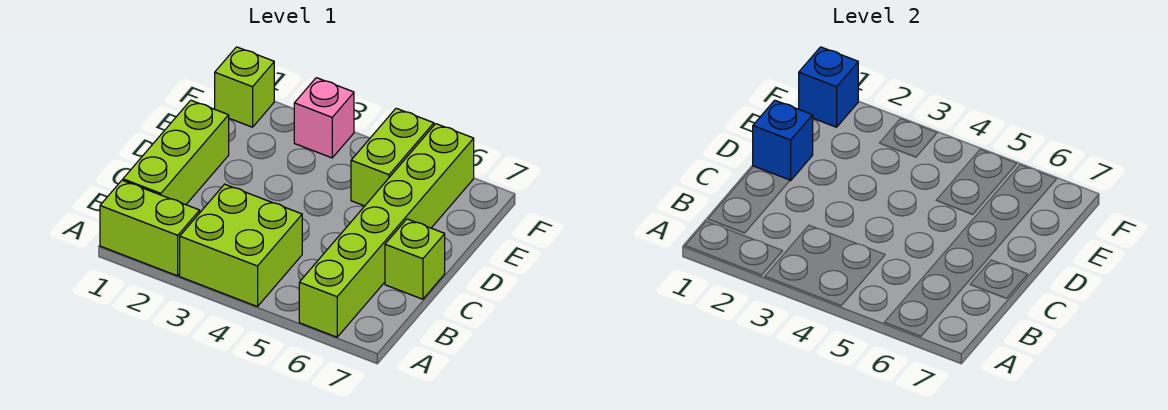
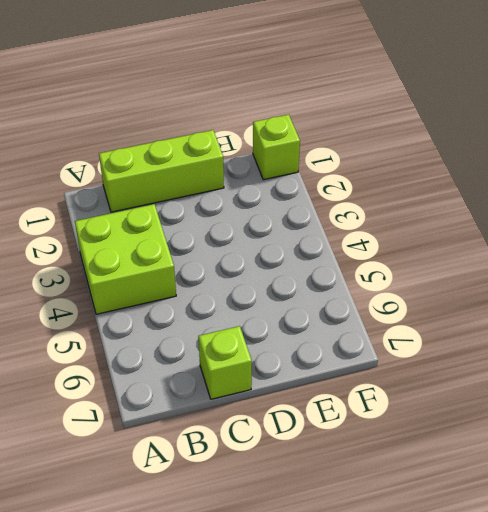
none -> lime brick A1:A2 level 1
none -> lime brick A6:F6 level 1

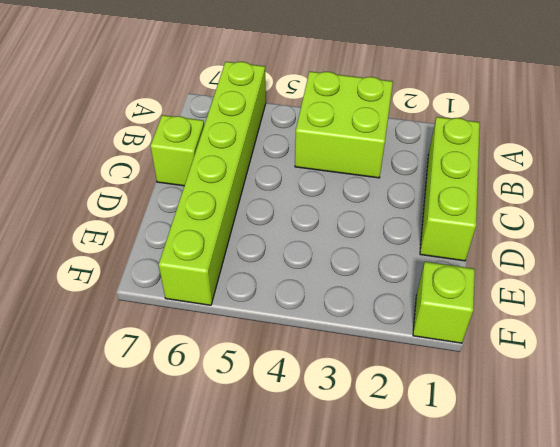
none -> lime brick A1:A2 level 1
none -> lime brick E5:F5 level 1

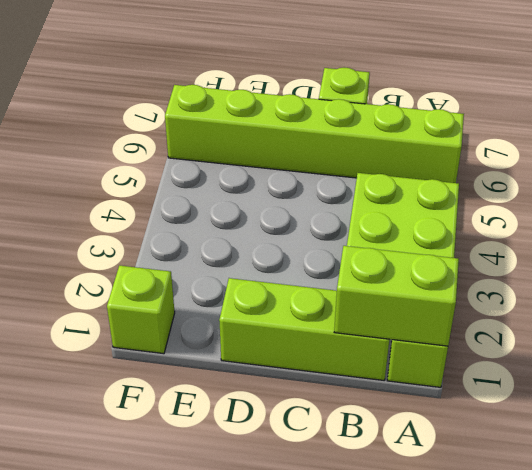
lime brick A1:B1 level 2 -> lime brick E5:F5 level 1
none -> pink brick F3 level 1
none -> blue brick D1 level 2

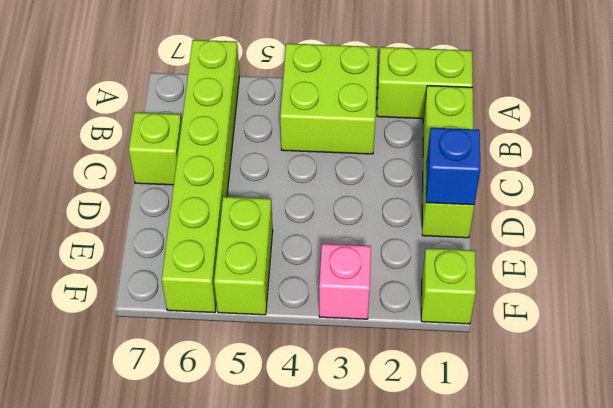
none -> blue brick F1 level 2

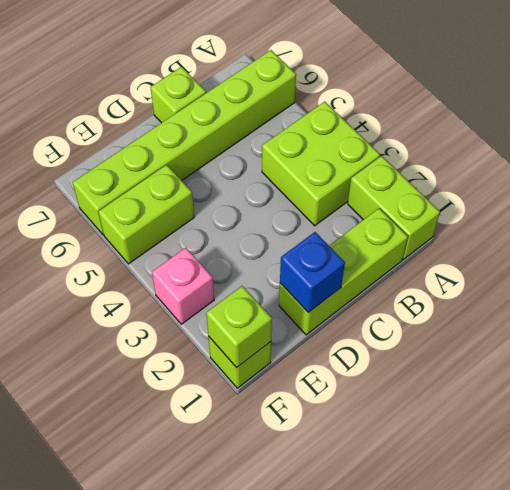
lime brick F1 level 2 -> blue brick F1 level 2

